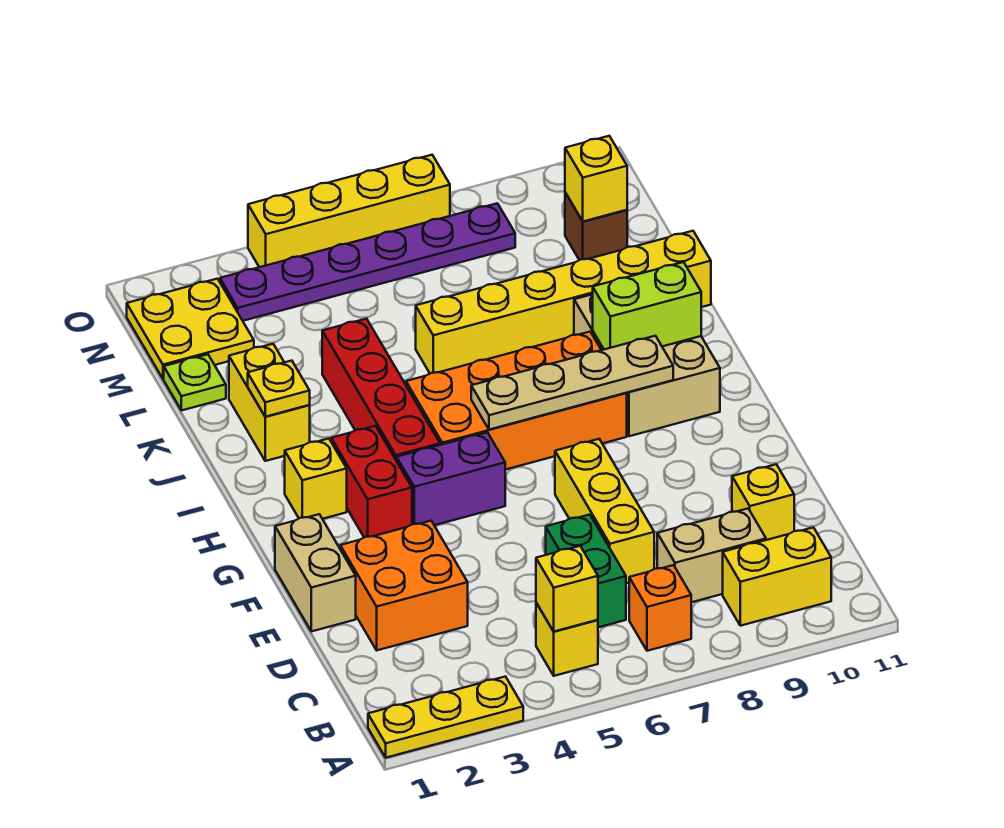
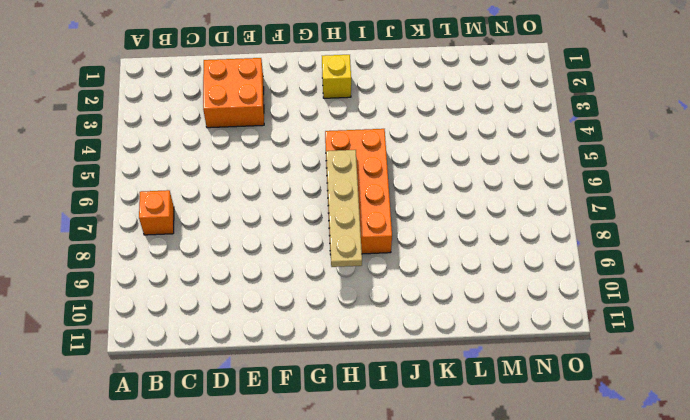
none -> yellow plate A1:A3 level 1
none -> yellow brick B5 level 1
none -> yellow brick B9:B10 level 1

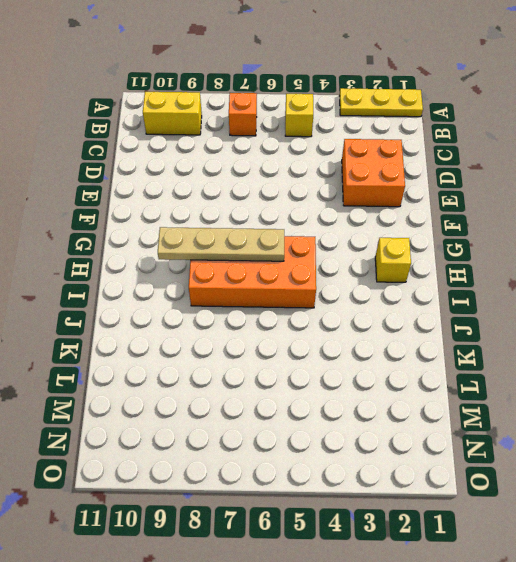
none -> green brick C6:D6 level 1
none -> tan brick C8:C9 level 1
none -> yellow brick D7:F7 level 1

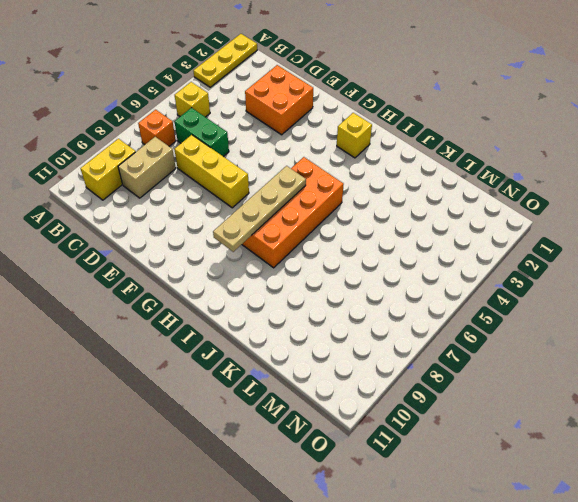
none -> yellow brick D10 level 1
none -> tan brick E1:F1 level 1
none -> red brick G3:H3 level 1

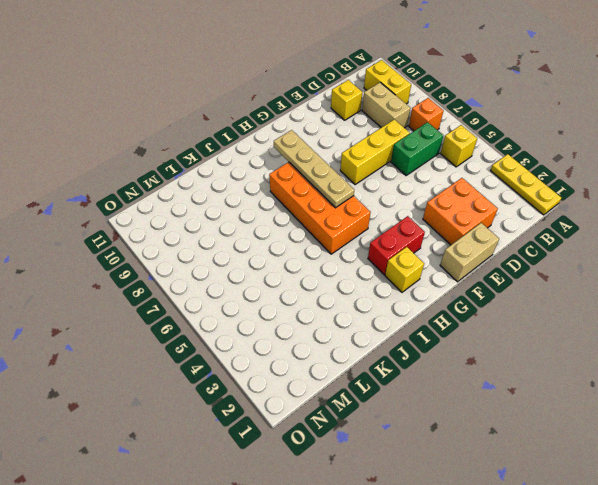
none -> purple brick G4:G5 level 1
none -> red brick H4:K4 level 1
none -> tan brick H9:J10 level 1

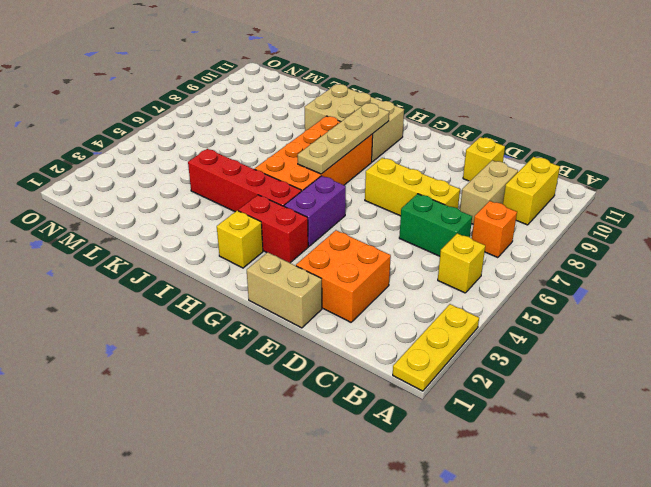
none -> yellow brick J2:K2 level 1
none -> yellow brick K6:K11 level 1
none -> lime plate L1 level 1

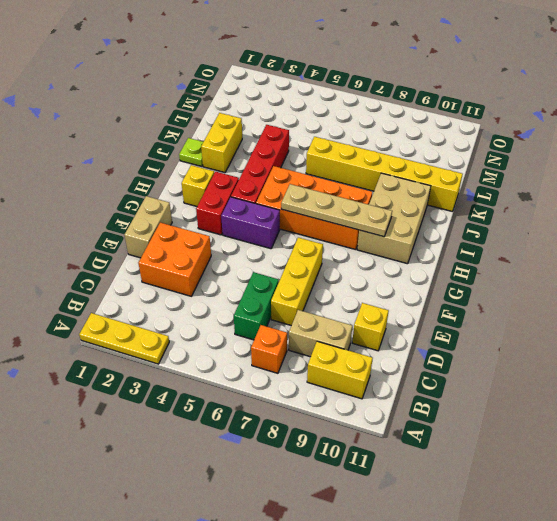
lime plate J1 level 1 -> lime plate L1 level 1
none -> yellow brick B5 level 1
none -> yellow plate M1:N2 level 1
none -> brown brick M10 level 1

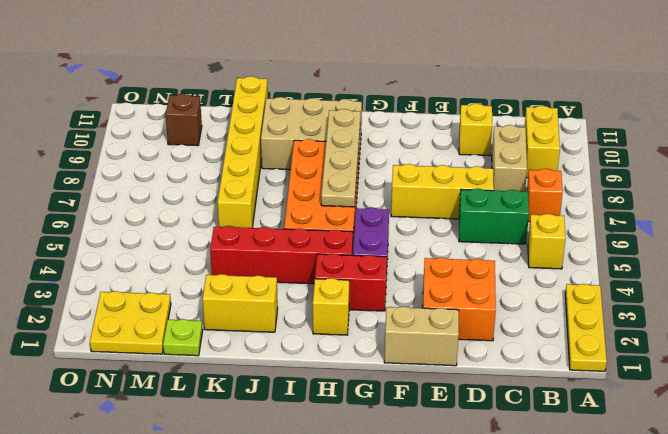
none -> purple plate N3:N8 level 1
none -> yellow brick O4:O7 level 1
none -> yellow brick B5 level 2

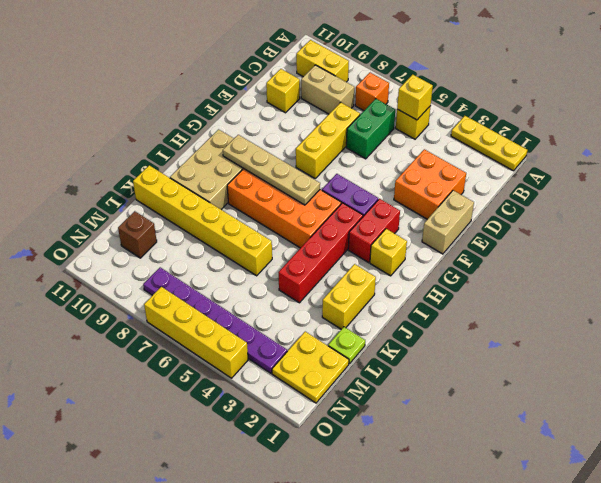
none -> lime brick I9:I10 level 2
none -> yellow plate J2 level 2
none -> yellow brick M10 level 2

